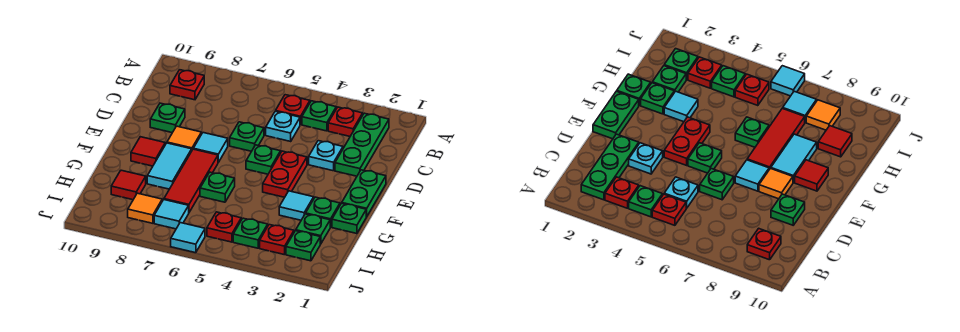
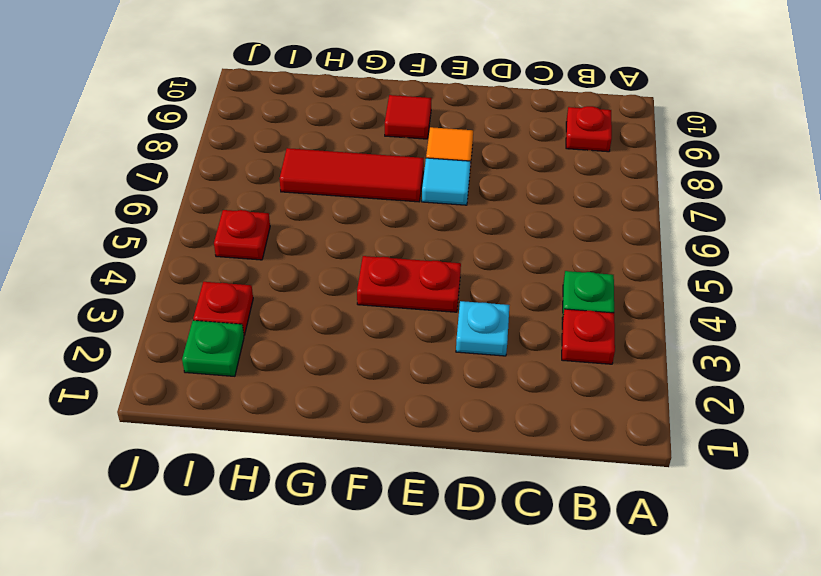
none -> green plate B2:D2 level 1
none -> red plate B5 level 1
none -> cyan plate C5 level 1
none -> green plate D6 level 1

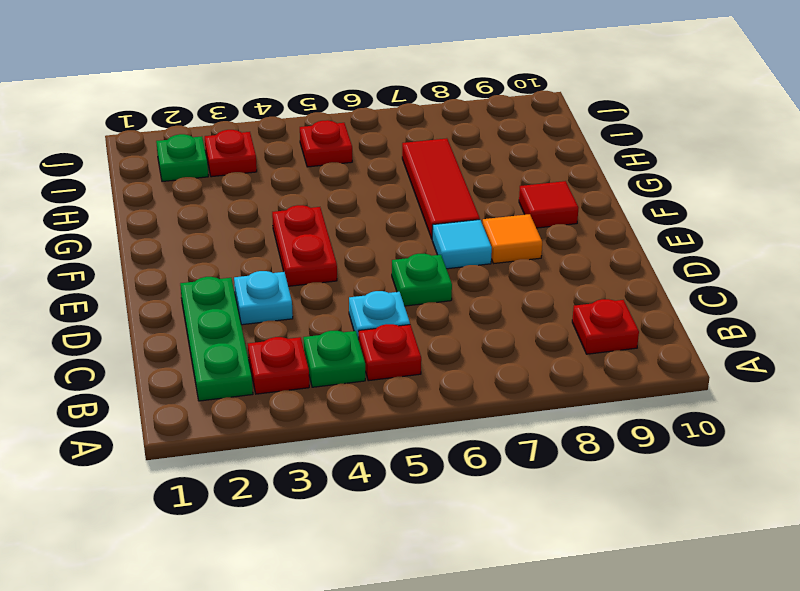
none -> green plate D9 level 1
none -> green plate E1:F1 level 1
none -> green plate E5 level 1
none -> cyan tile F8:G8 level 1

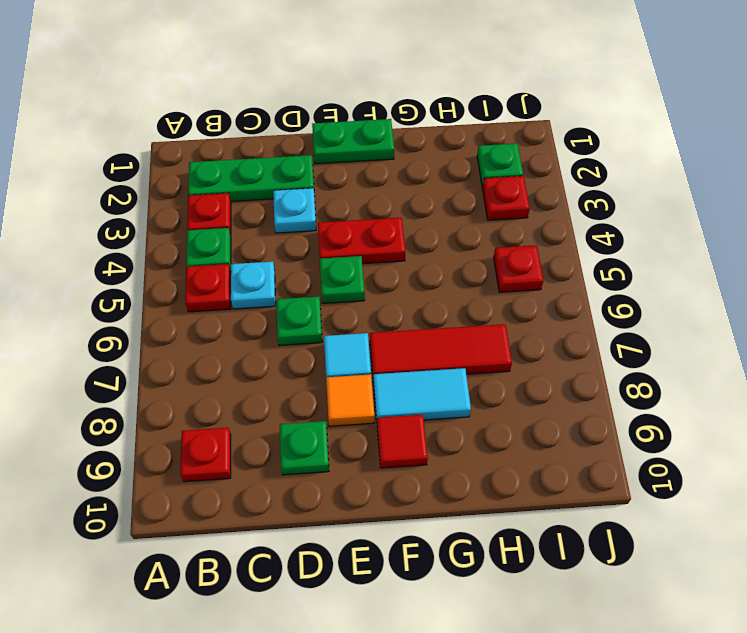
none -> green plate G1 level 1
none -> green plate G2 level 1
none -> cyan tile G3 level 1
none -> green plate G6 level 1

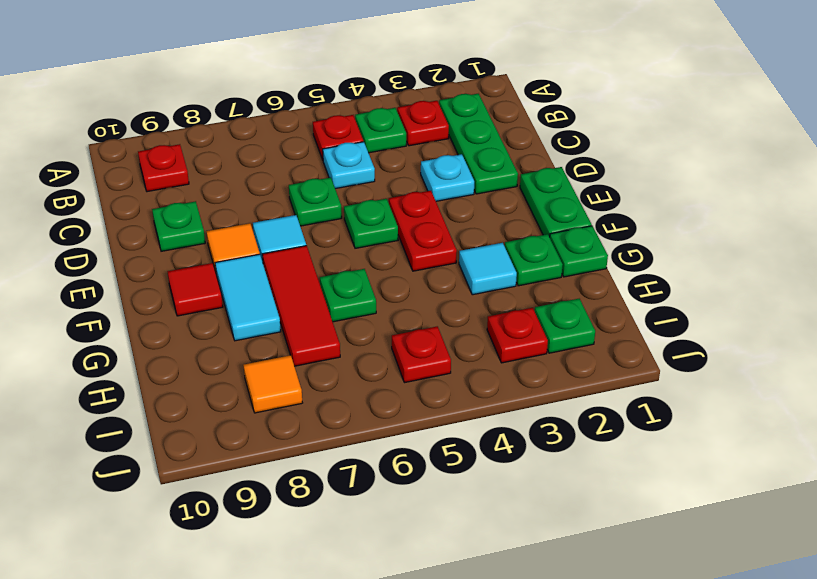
none -> green plate H2 level 1
none -> red tile H9 level 1
none -> green plate I4 level 1
none -> cyan tile I7 level 1

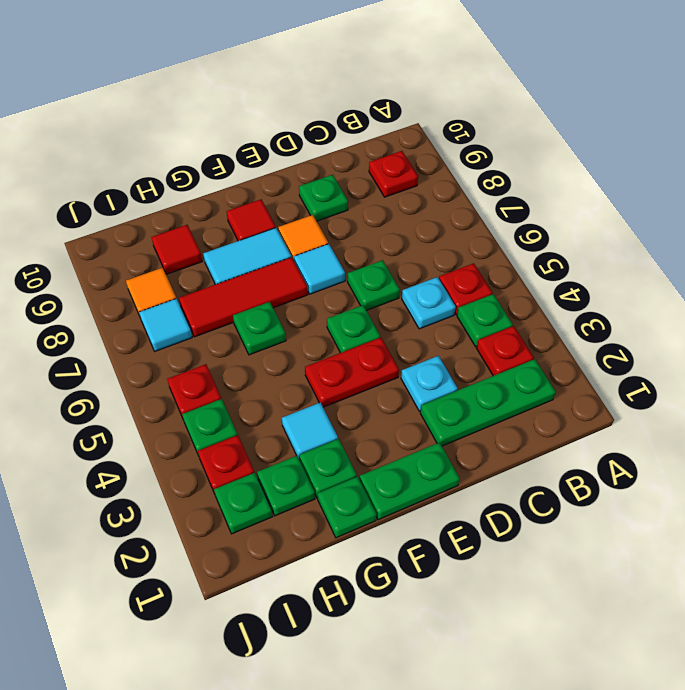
none -> cyan tile J6 level 1

